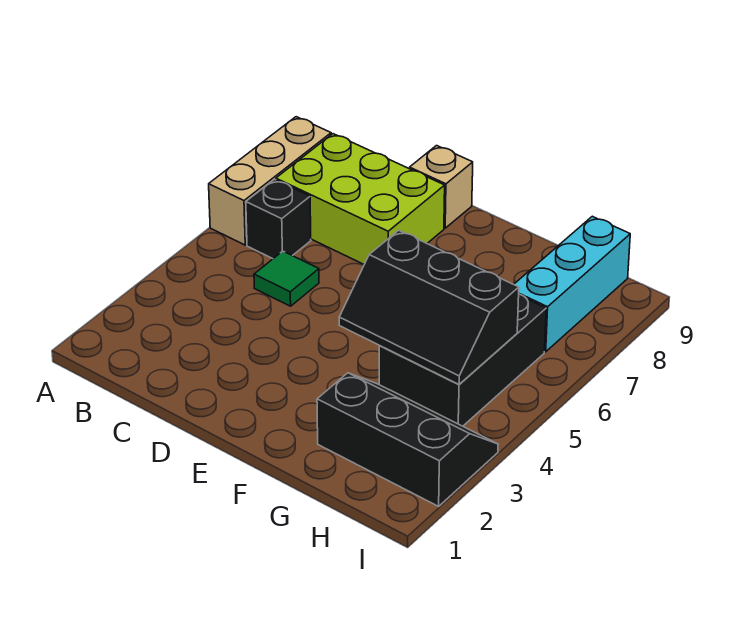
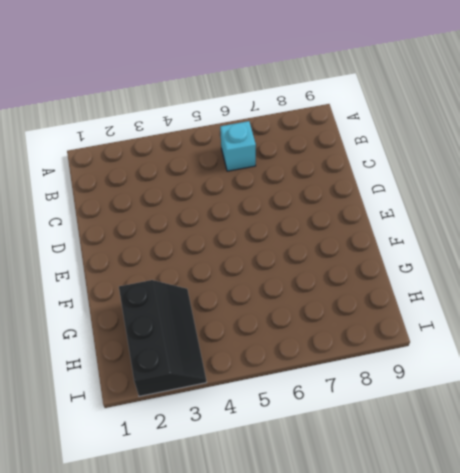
cyan brick B6 level 1 -> black brick B6 level 1
none -> tan brick A6:A8 level 1
none -> lime brick B7:D8 level 1

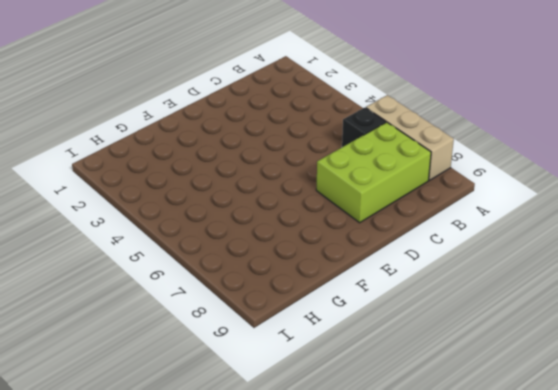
none -> green tile C5 level 1
none -> tan brick D9 level 1

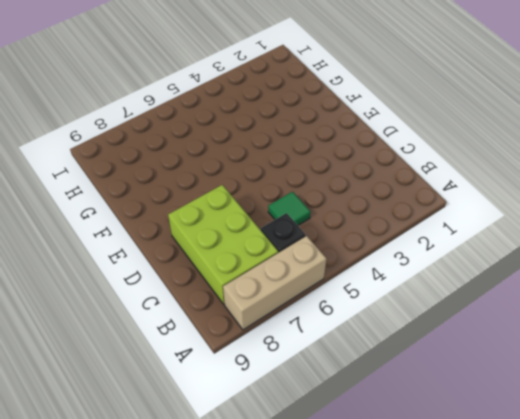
none -> tan brick D9 level 1
none -> black slope G2:I3 level 1 top 2

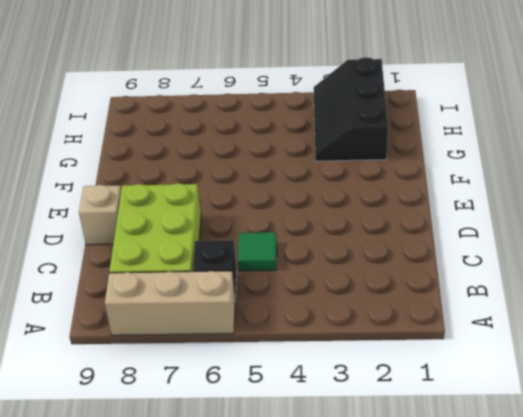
none -> black brick G4:H6 level 1
none -> cyan brick H7:H9 level 1

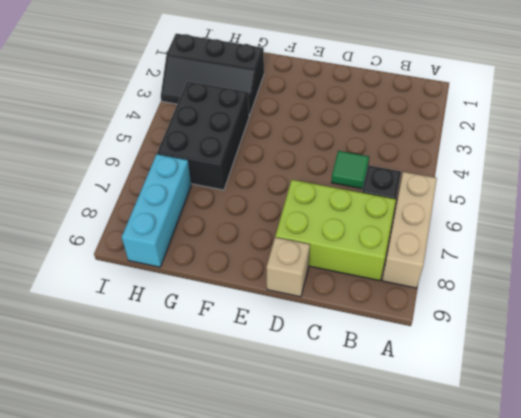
none -> black slope F4:H5 level 2 top 5

